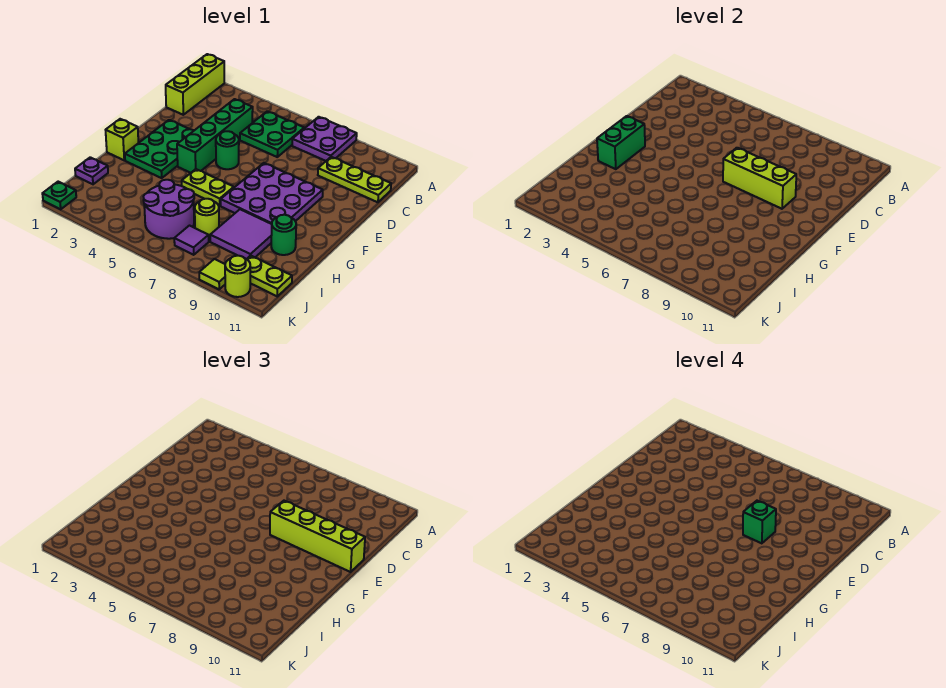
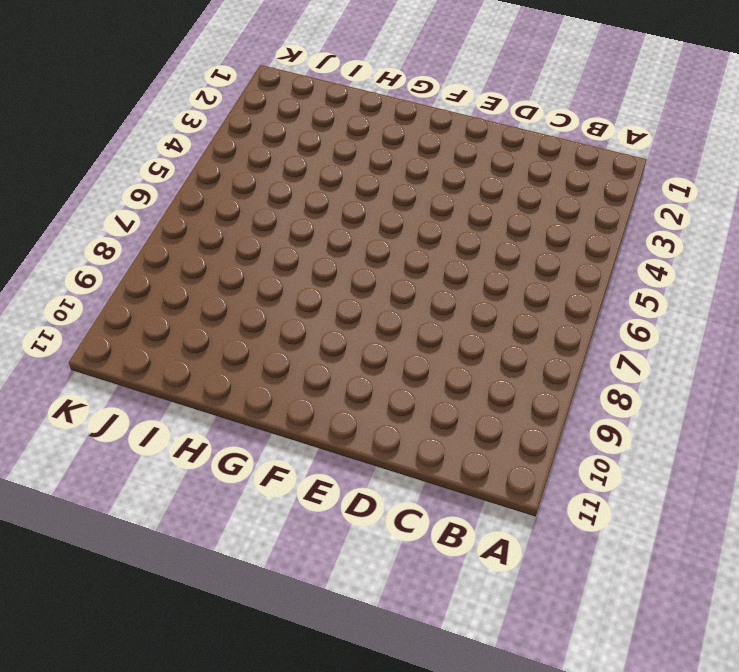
none -> lime brick A1:C1 level 1
none -> purple plate A7:B8 level 1
none -> green plate B5:C6 level 1

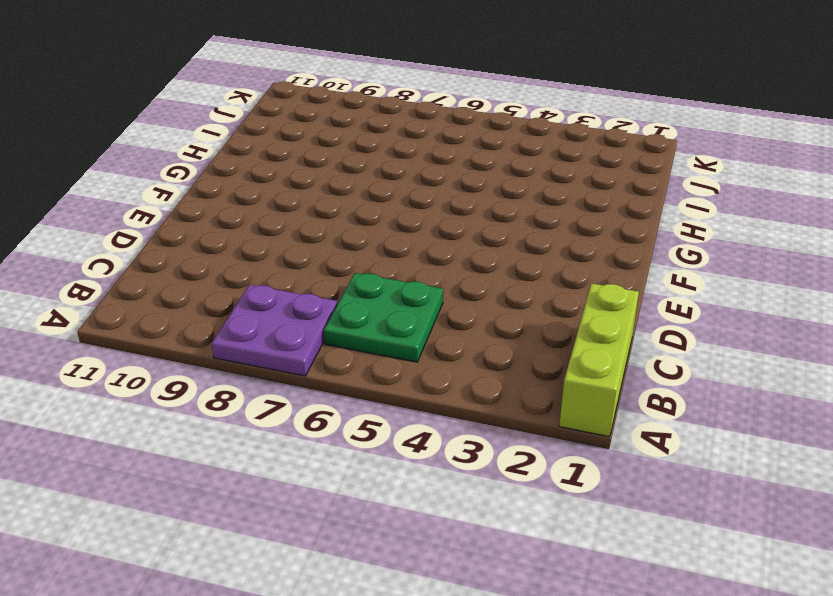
none -> green brick C4:F4 level 1
none -> lime plate C9:C11 level 1
none -> green plate E2:G3 level 1

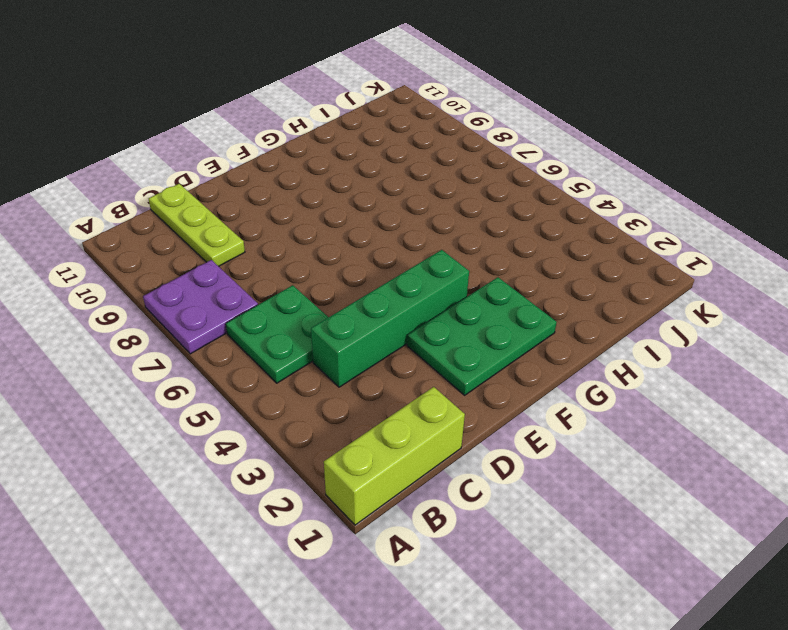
none -> green round brick E5 level 1
none -> purple plate E7:G9 level 1
none -> lime brick G1 level 1

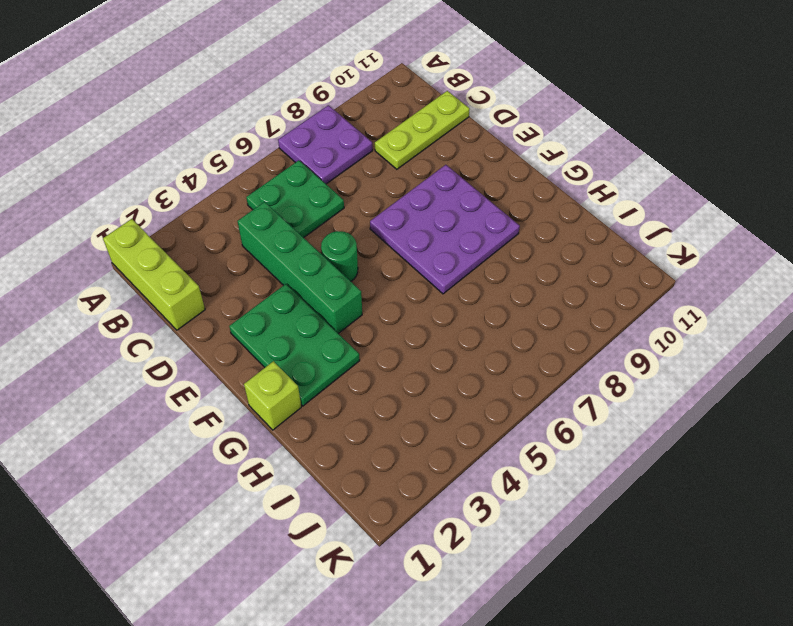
none -> lime plate G5:G6 level 1
none -> purple tile H8:I9 level 1
none -> green round brick H10 level 1

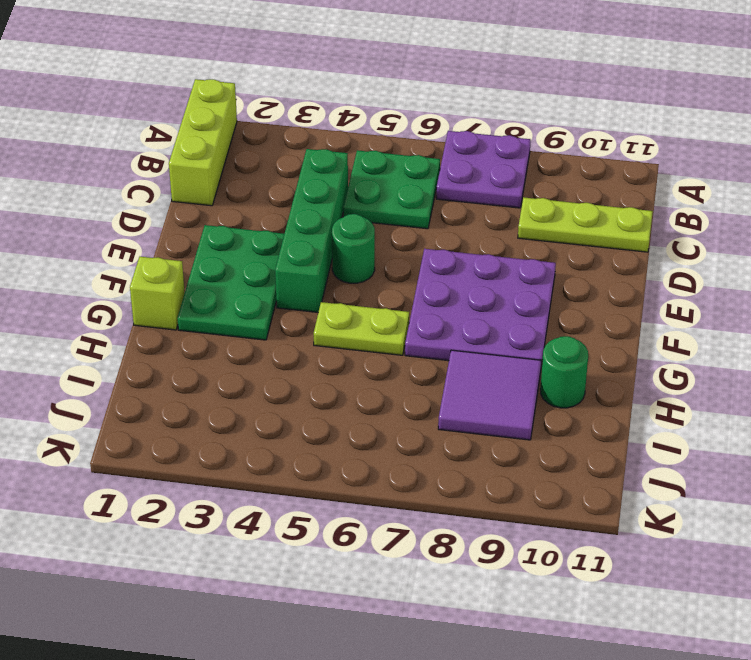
none -> purple plate I1 level 1
none -> purple round brick I5:J6 level 1
none -> lime round brick I7 level 1

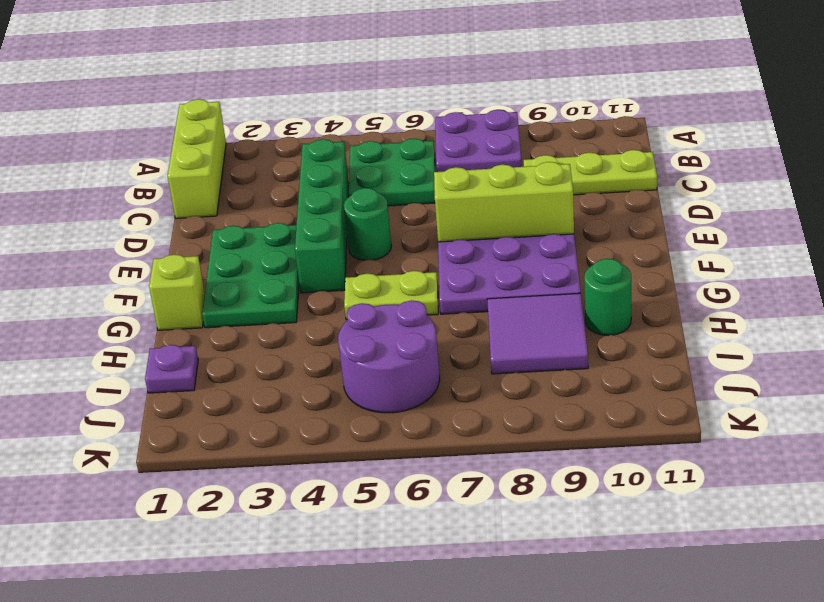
none -> lime round brick I7 level 1
none -> purple tile J7 level 1
none -> lime plate J10:J11 level 1

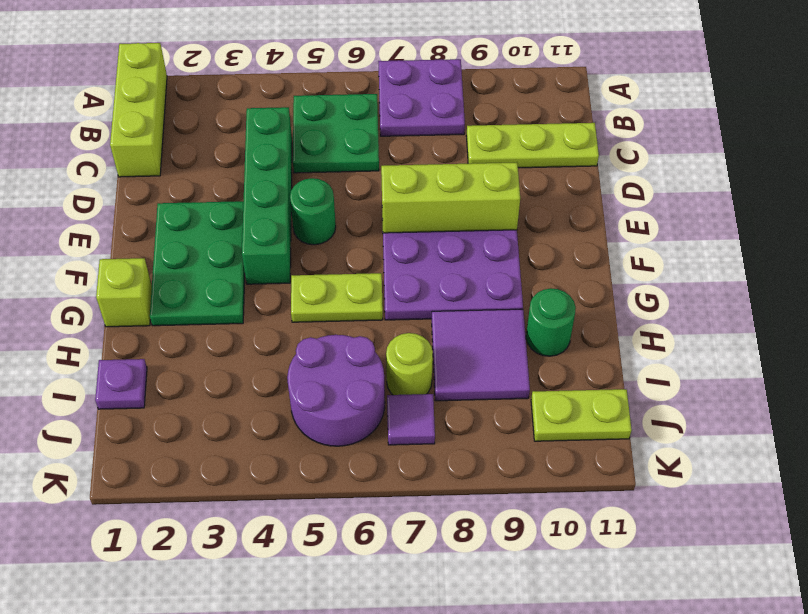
none -> green plate K1 level 1
none -> lime tile K9 level 1
none -> lime round brick K10 level 1

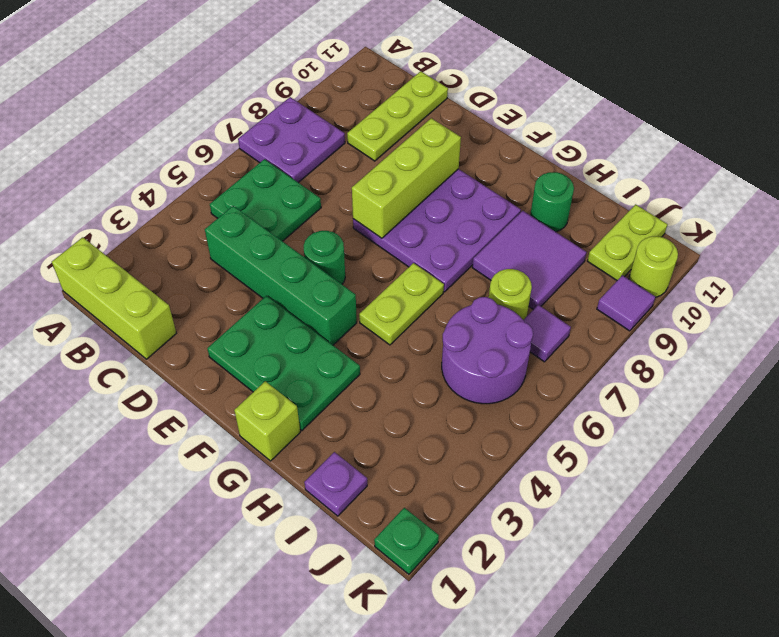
purple tile K9 level 1 -> lime tile K9 level 1
none -> green brick F2:G2 level 2
none -> lime brick E8:E11 level 3
none -> green brick E8 level 4

